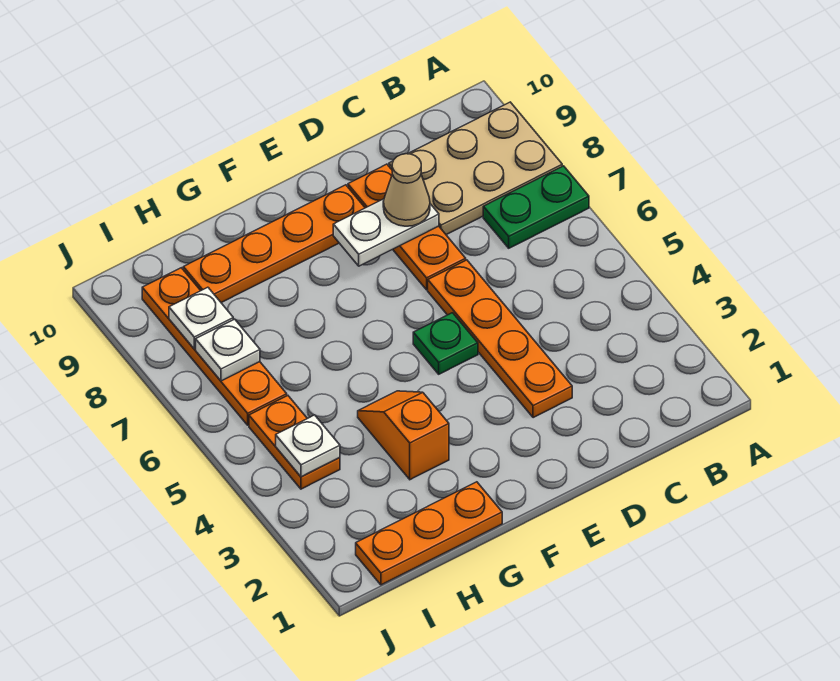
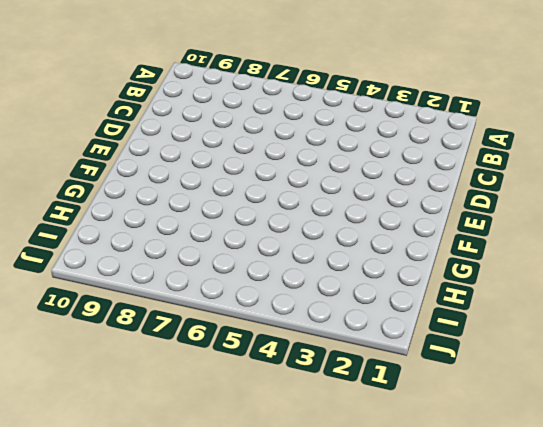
none -> green plate A7:B7 level 1
none -> tan plate A8:C9 level 1
none -> orange plate D3:D6 level 1

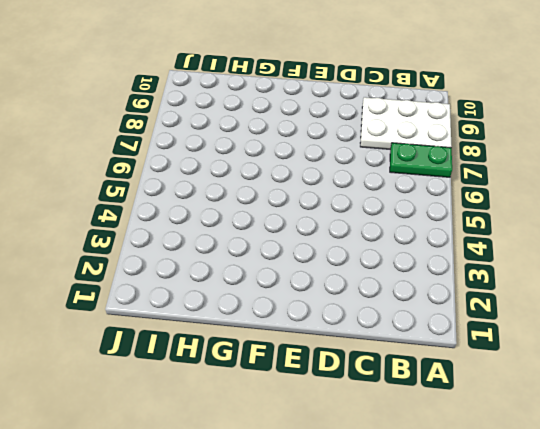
white plate A8:C9 level 1 -> tan plate A8:C9 level 1
none -> orange plate D3:D6 level 1
none -> orange plate D7:D9 level 1
none -> green plate E5 level 1

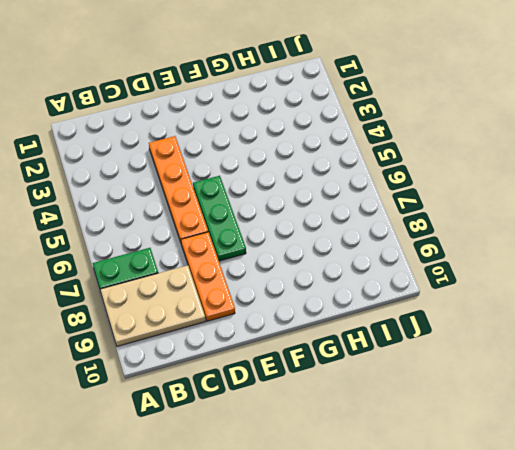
green plate E5:E7 level 1 -> green plate E5 level 1
none -> orange plate E9:H9 level 1
none -> orange plate G1:I1 level 1
none -> orange slope G3:G4 level 1 top 3

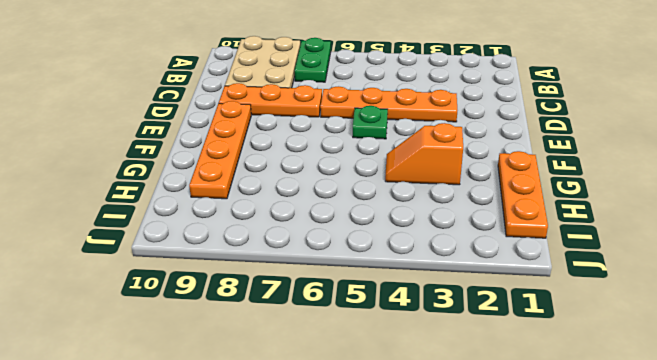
none -> orange plate I4:I5 level 1
none -> orange plate I6:I9 level 1
none -> white plate D8:E8 level 2

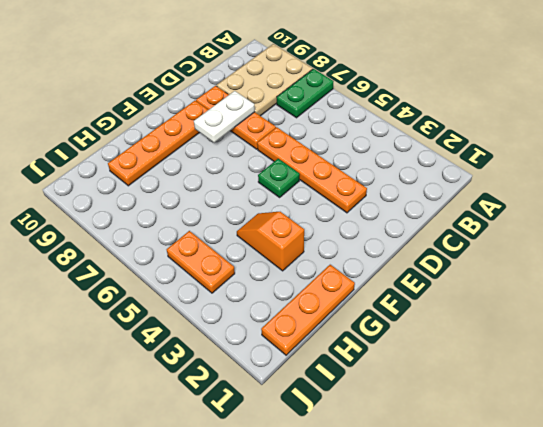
none -> orange plate I6:I9 level 1
none -> white plate I4 level 2
none -> white plate I7 level 2

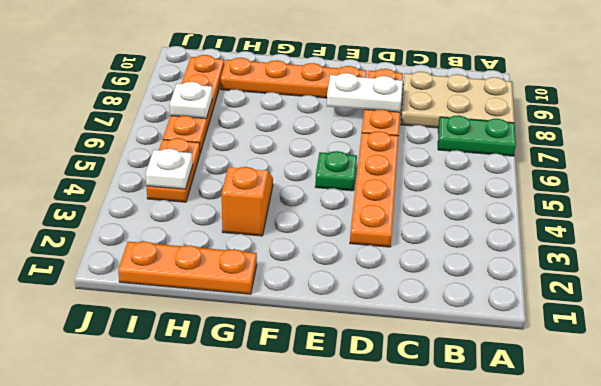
none -> white plate I8 level 2
none -> tan cone D8 level 3

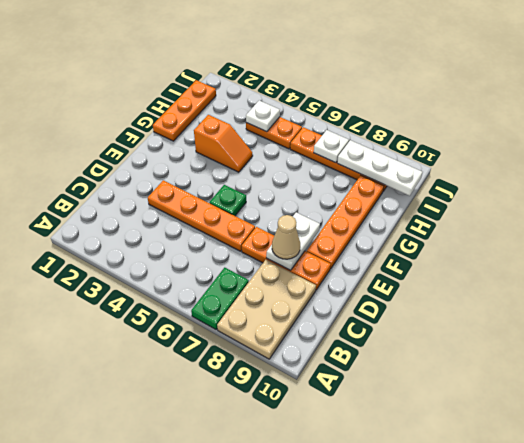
white plate I8:I10 level 2 -> white plate I8 level 2

